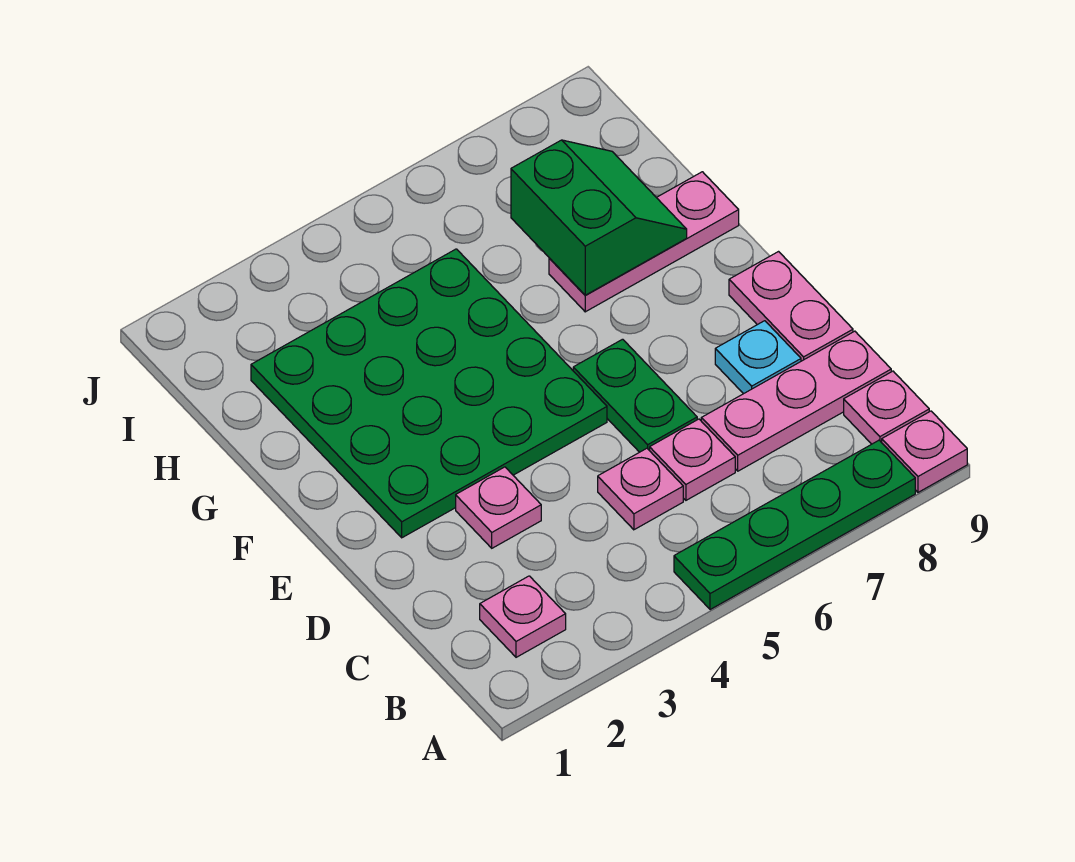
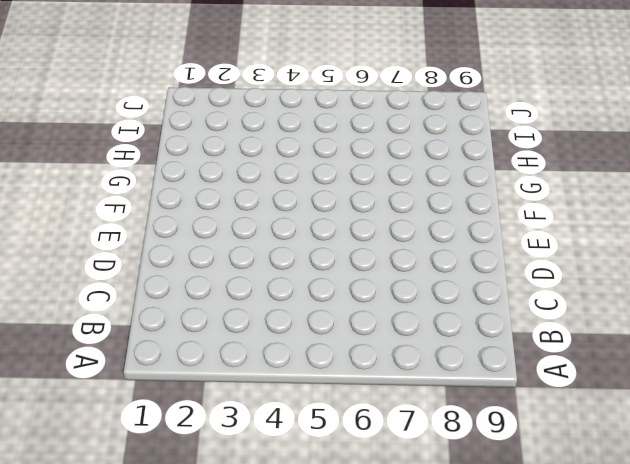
none -> green plate A5:A8 level 1
none -> pink plate A9 level 1
none -> pink plate B2 level 1

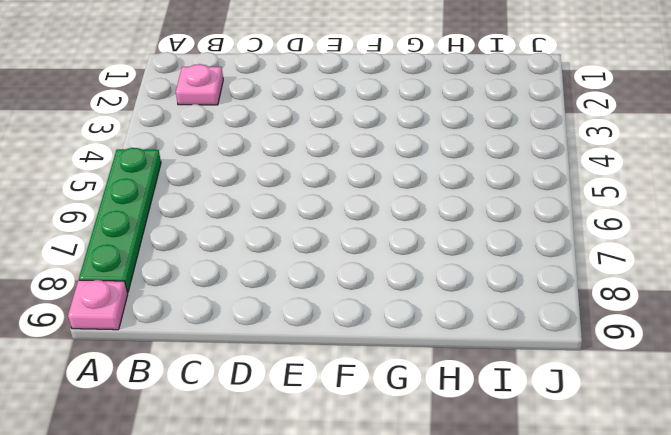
none -> pink plate B9 level 1
none -> pink plate C5 level 1
none -> pink plate C6 level 1

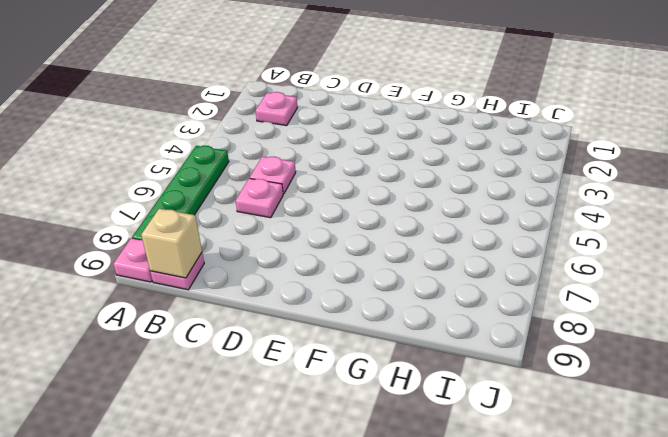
tan brick B9 level 2 -> none
none -> pink plate C7:C9 level 1
none -> pink plate D3 level 1
none -> green plate D6:E6 level 1

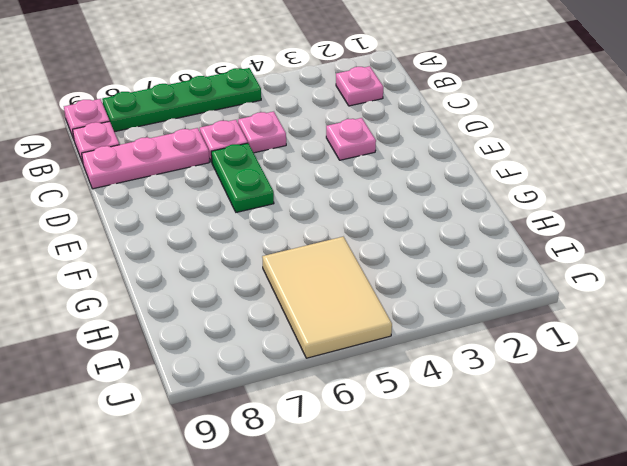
tan tile H5:J6 level 1 -> green plate E2:H5 level 1
none -> cyan plate D8 level 1
none -> pink plate D9:E9 level 1
none -> pink plate G7:G9 level 1

